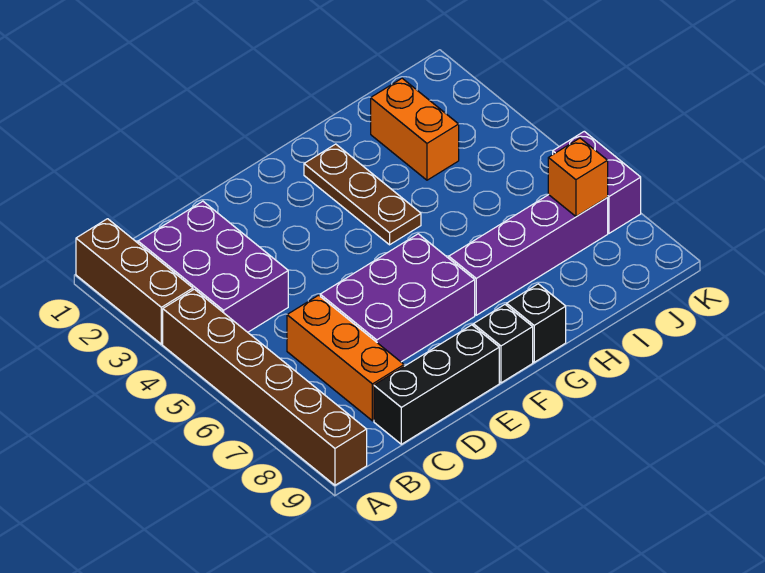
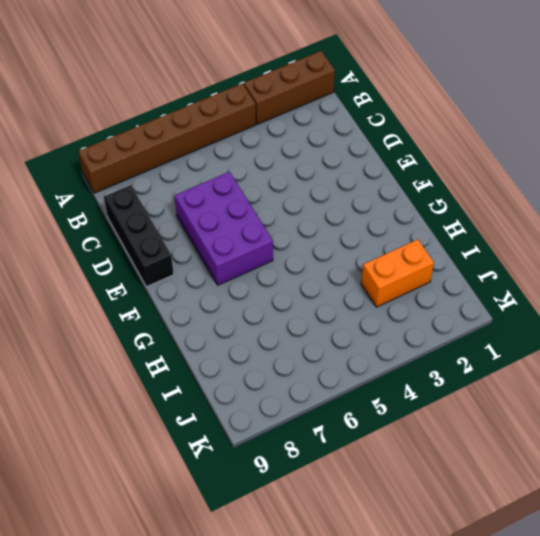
none -> purple brick B2:C4 level 1
none -> orange brick C6:C8 level 1
none -> black brick F9 level 1

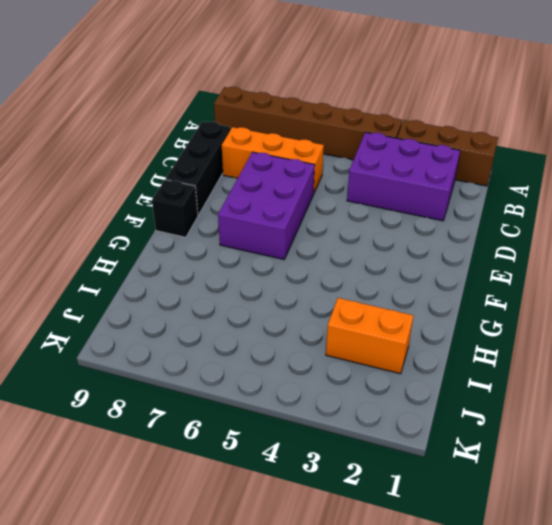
none -> brown plate G2:G4 level 1
none -> purple brick G7:J7 level 1
none -> black brick G9 level 1

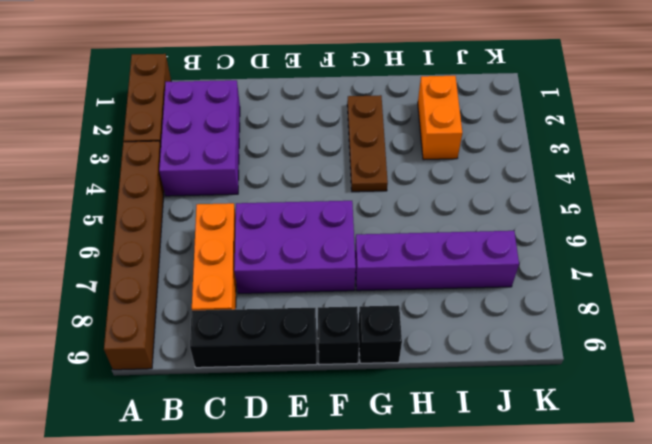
none -> purple brick K6:K7 level 1
none -> orange brick J7 level 2

